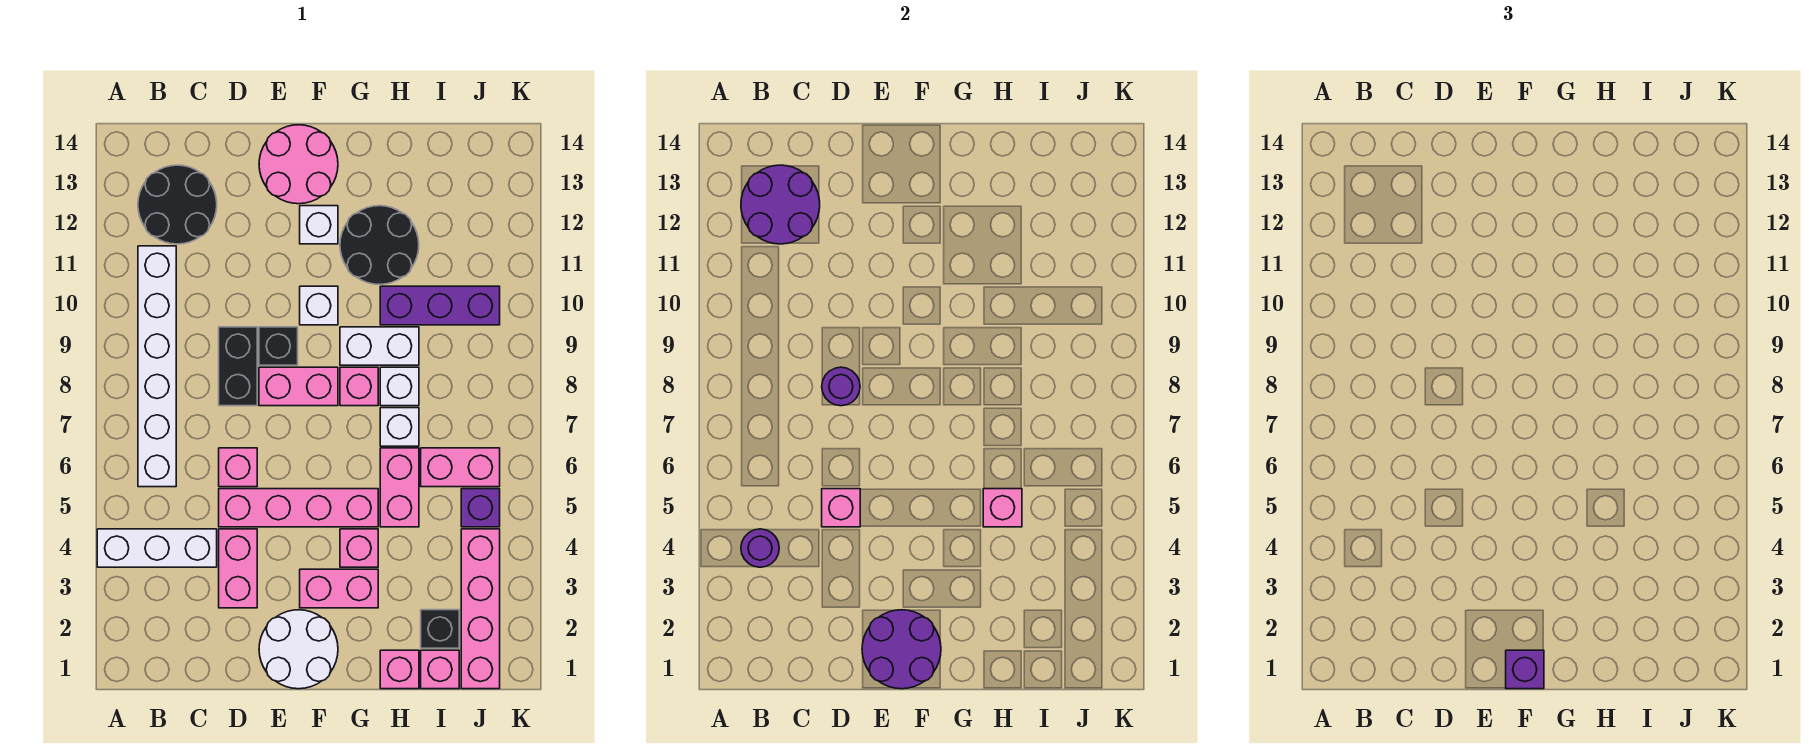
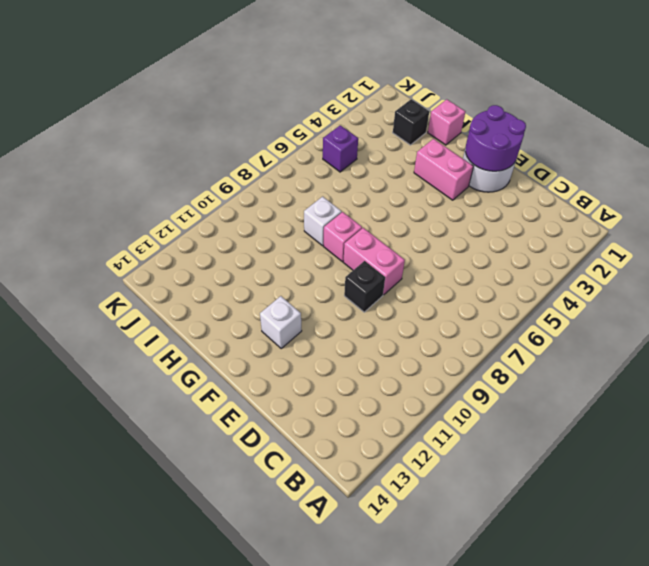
none -> white brick A4:C4 level 1
none -> white brick B6:B11 level 1
none -> black round brick B12:C13 level 1
none -> pink brick D3:D4 level 1

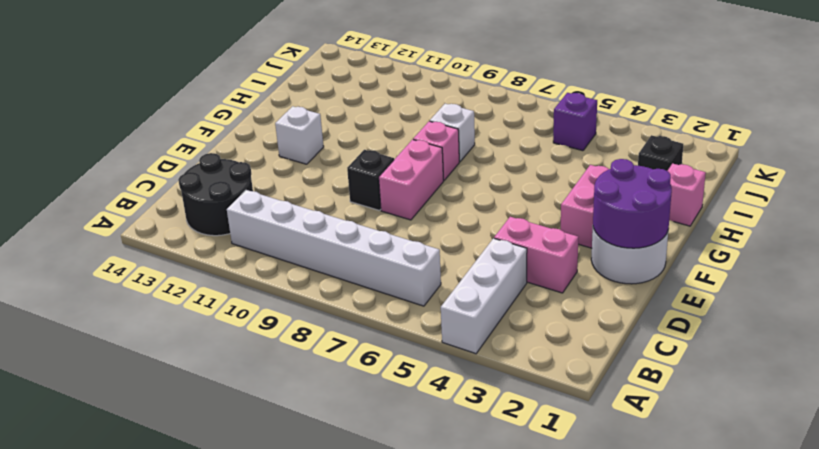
none -> pink brick D5:G5 level 1
none -> pink brick D6 level 1
none -> black brick D8:D9 level 1
none -> pink round brick E13:F14 level 1

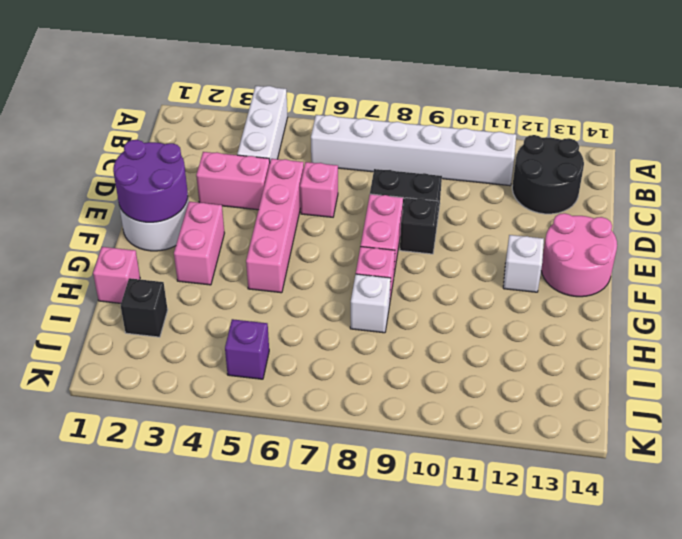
none -> white brick F10 level 1
none -> pink brick G4 level 1
none -> white brick G9:H9 level 1
none -> black round brick G11:H12 level 1

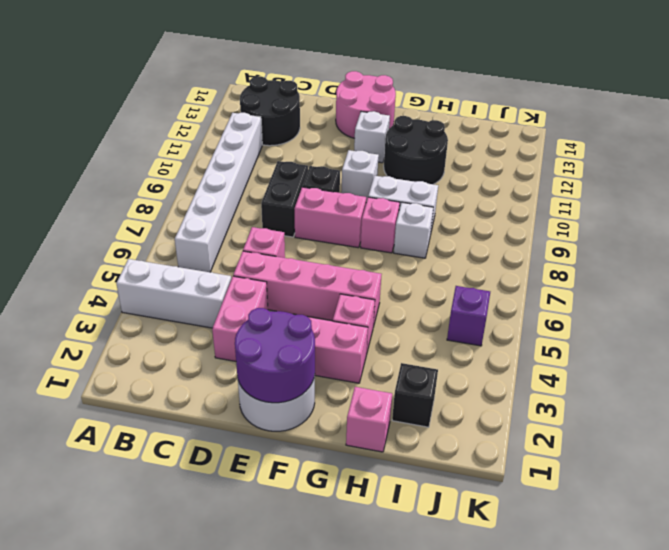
none -> pink brick H5:H6 level 1
none -> white brick H7 level 1
none -> purple brick H10:J10 level 1
none -> pink brick I1 level 1

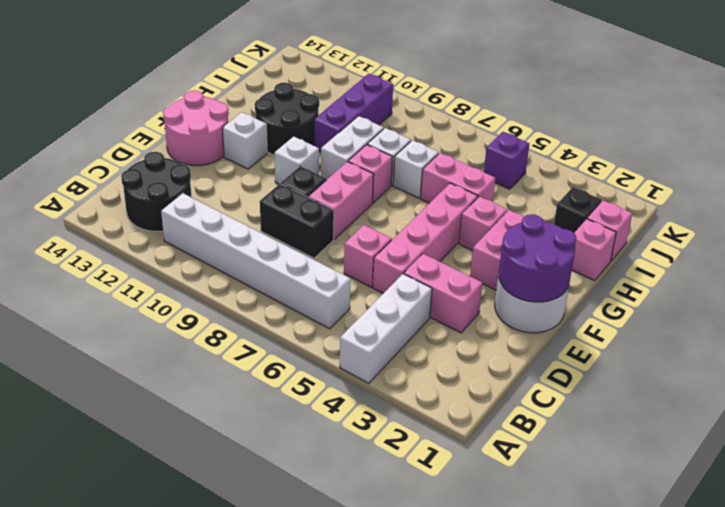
none -> pink brick I6:J6 level 1
none -> pink brick J1:J4 level 1
none -> purple round brick B4 level 2
none -> purple round brick B12:C13 level 2

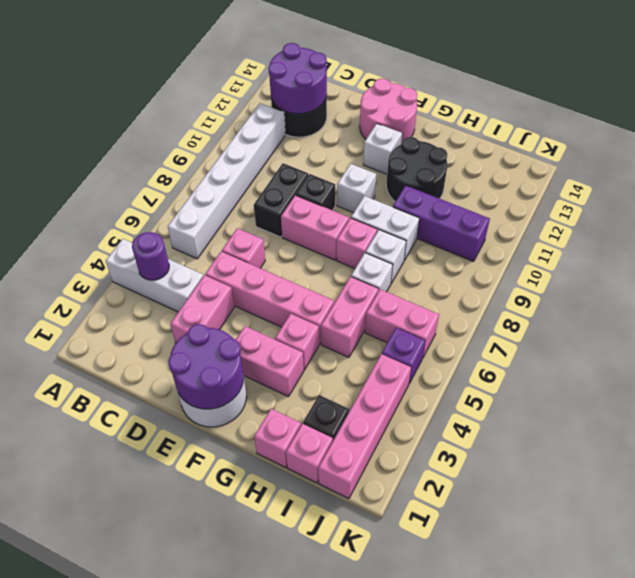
none -> pink brick D5 level 2
none -> purple round brick D8 level 2
none -> pink brick H5 level 2
none -> purple brick F1 level 3

